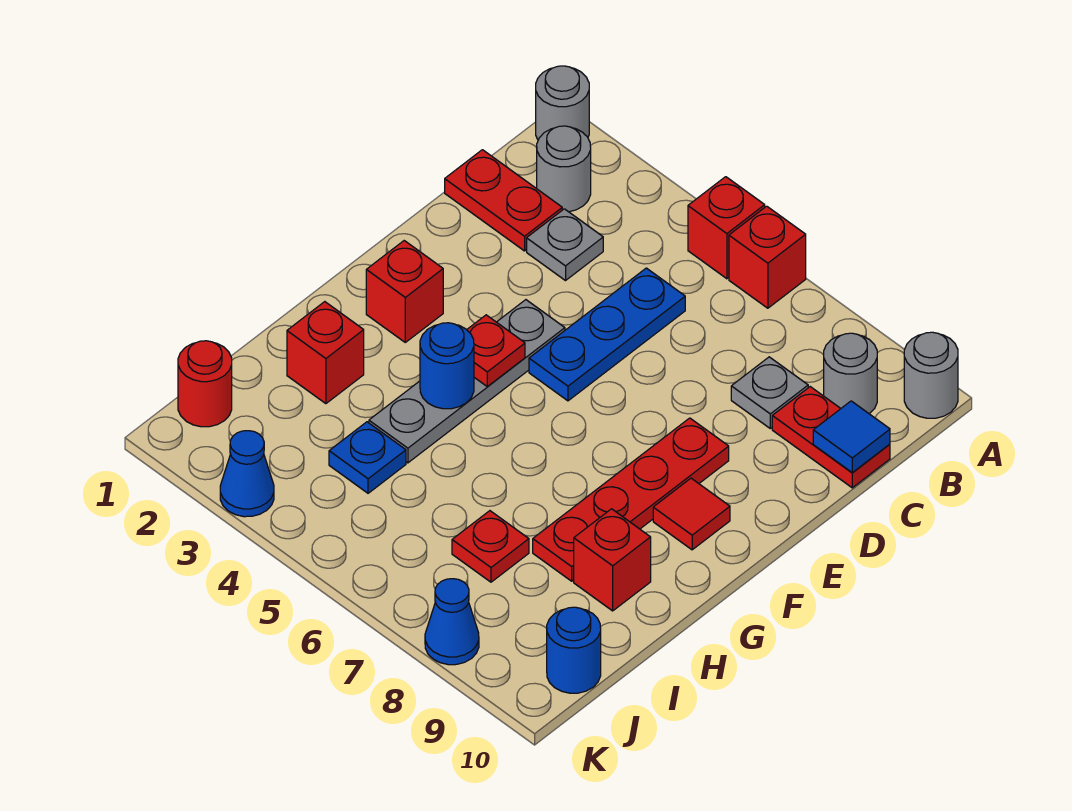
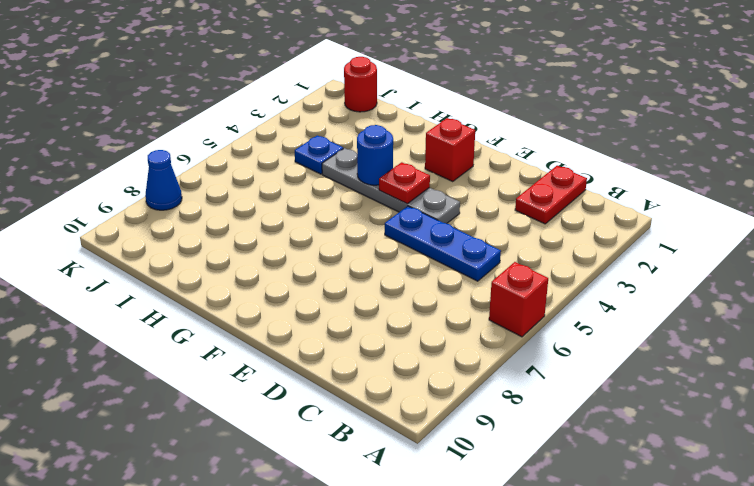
none -> grey round brick A1 level 1
none -> red brick A5 level 1
none -> grey round brick A10 level 1

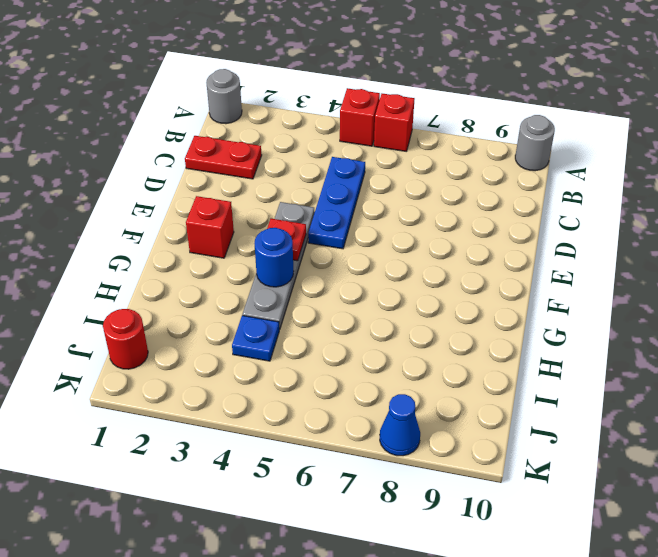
none -> grey round brick B2 level 1
none -> grey round brick B9 level 1
none -> grey plate C3 level 1

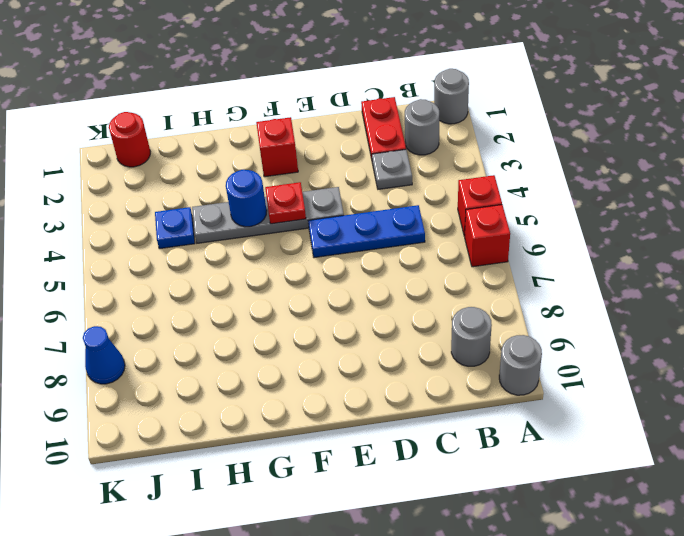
none -> grey plate C8 level 1
none -> red plate C9:C10 level 1
none -> red plate E8:H8 level 1

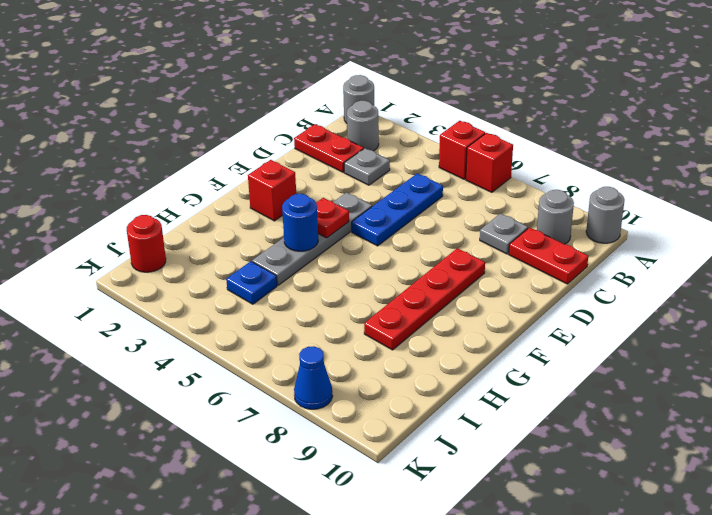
none -> red tile F9 level 1
none -> red brick H2 level 1
none -> red brick H9 level 1

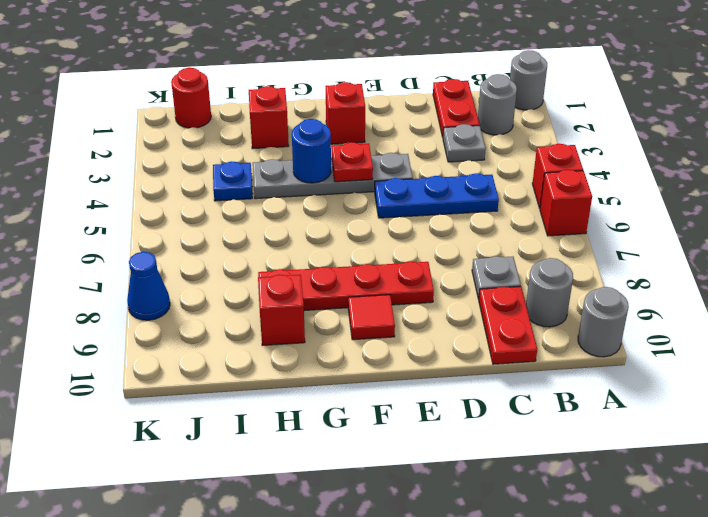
none -> red plate I7 level 1
none -> blue round brick J10 level 1
none -> blue cone K3 level 1

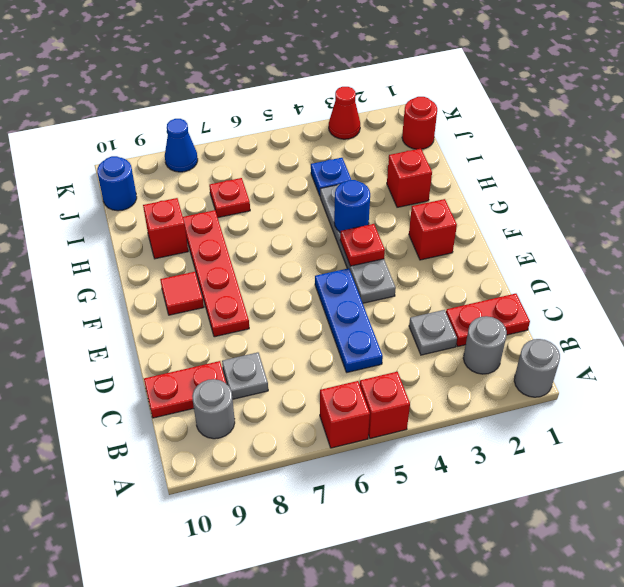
red cone K3 level 1 -> blue cone K3 level 1
none -> grey round brick A10 level 1
none -> blue tile C10 level 2

